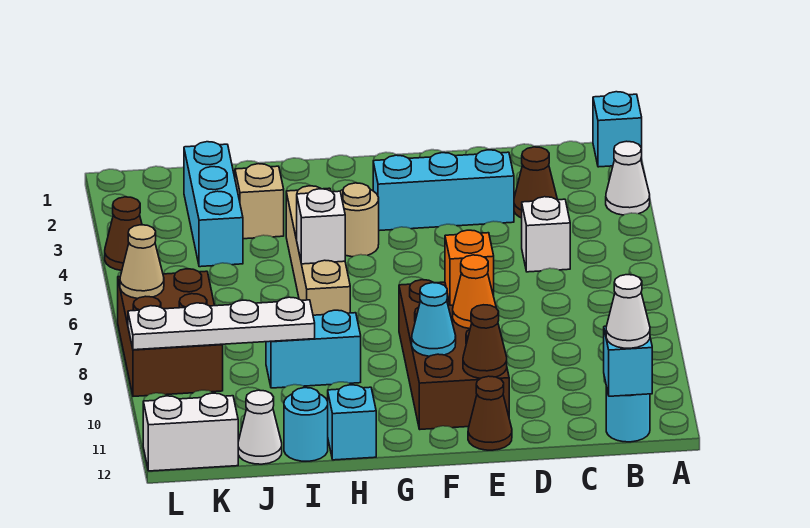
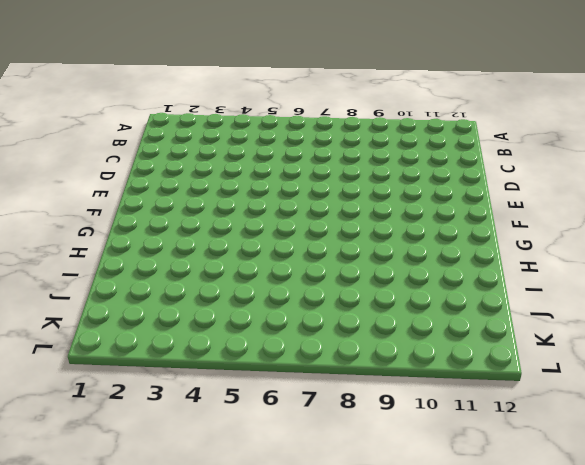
none -> cyan brick A1 level 1
none -> white cone A3 level 1
none -> cyan round brick B12 level 1

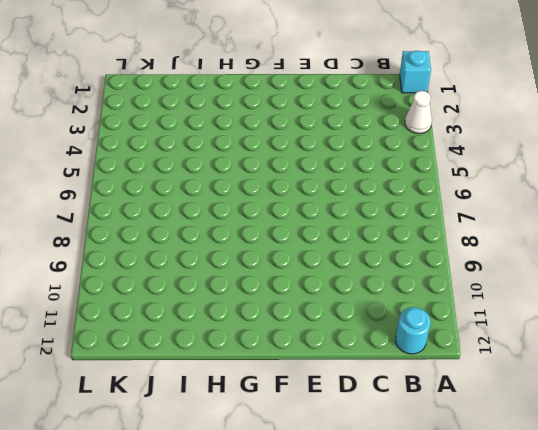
none -> brown cone C3 level 1
none -> white brick C5 level 1
none -> cyan brick D3:F3 level 1

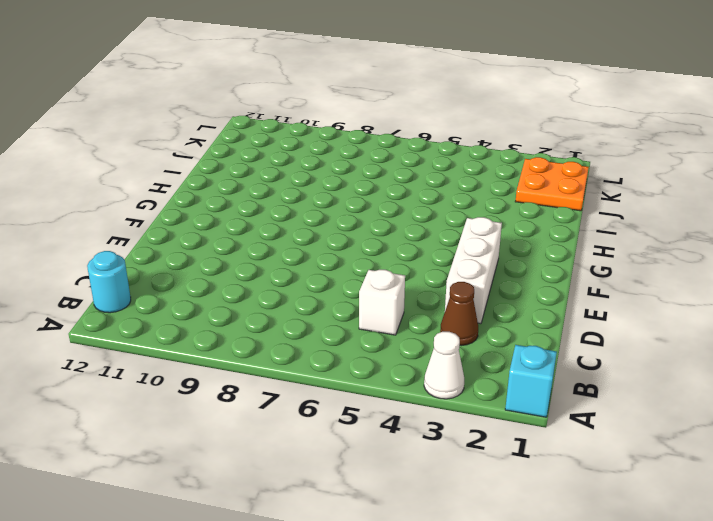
white brick D3:F3 level 1 -> cyan brick D3:F3 level 1
orange plate J1:K2 level 1 -> cyan brick J2:J4 level 1
none -> brown brick E8:F11 level 1
none -> brown cone E12 level 1
none -> tan round brick G4 level 1

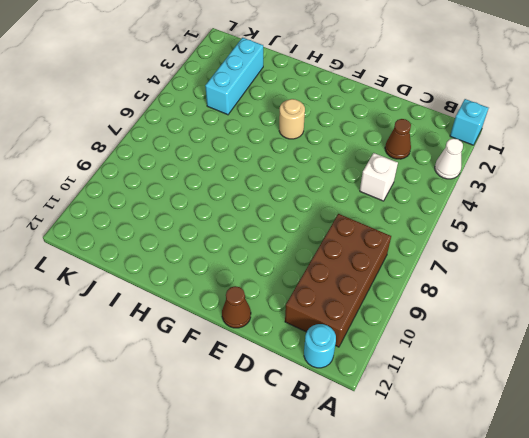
brown brick B8:C11 level 1 -> brown brick E8:F11 level 1
none -> cyan brick D3:F3 level 1
none -> tan brick H4:H7 level 1
none -> cyan brick H9:I9 level 1

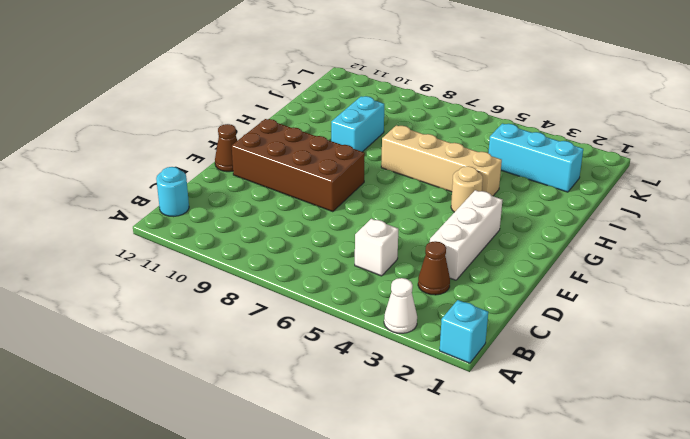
white brick D3:F3 level 1 -> cyan brick D3:F3 level 1
none -> cyan brick H12 level 1
none -> tan brick I3 level 1
none -> cyan round brick I12 level 1

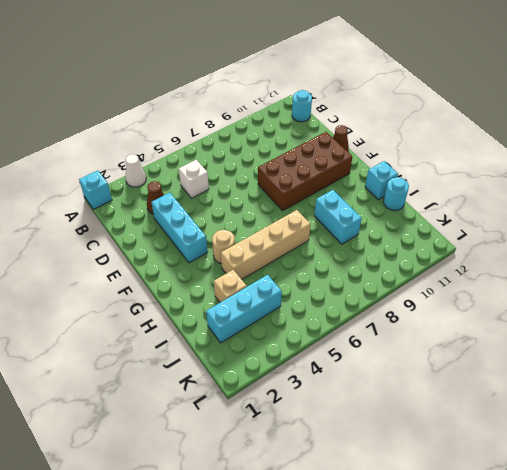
none -> white cone J12 level 1
none -> brown brick K7:L9 level 1
none -> white brick K12:L12 level 1

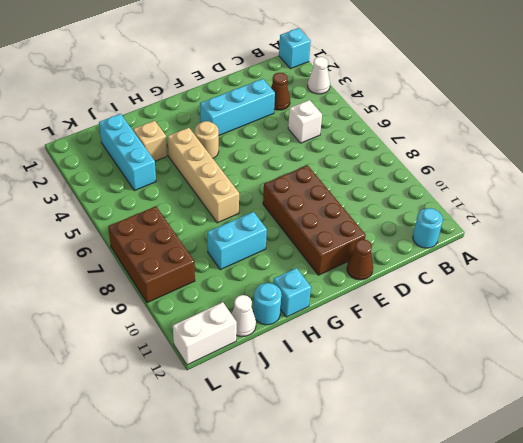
none -> brown cone L4 level 1
none -> cyan brick B12 level 2
none -> orange brick E8 level 2

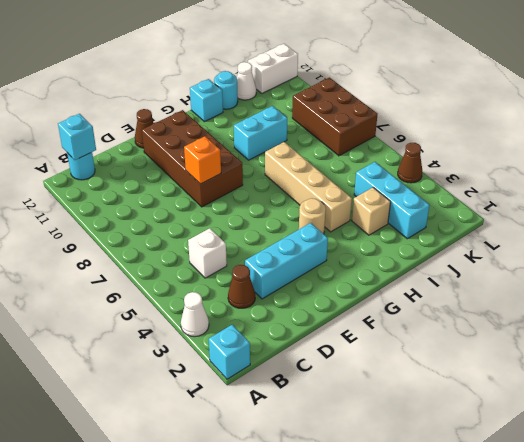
none -> orange cone E9 level 2
none -> brown cone E11 level 2
none -> cyan cone F10 level 2

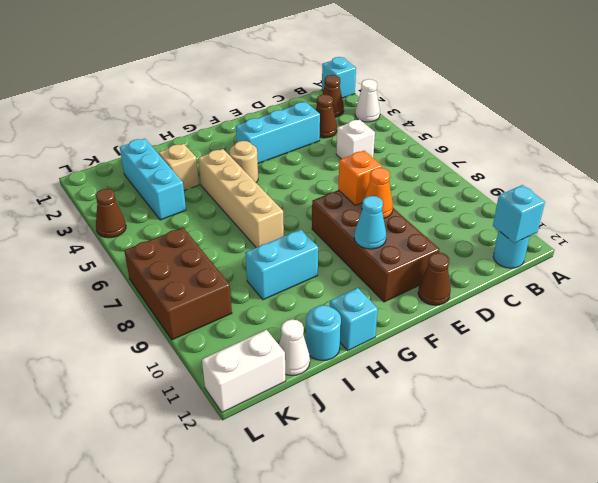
brown cone B2 level 1 -> brown cone E11 level 2
none -> white brick H6 level 2
none -> white plate I9:L9 level 2
none -> tan cone L7 level 2

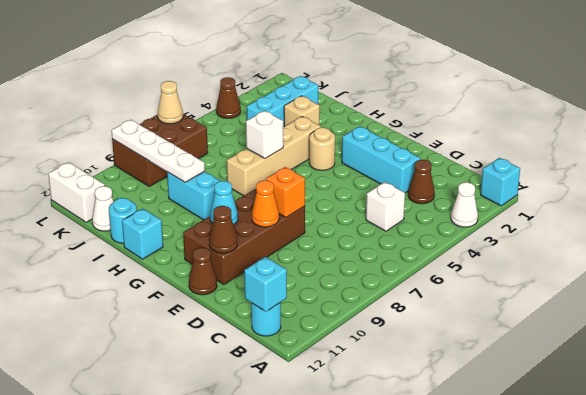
none -> white cone B12 level 3

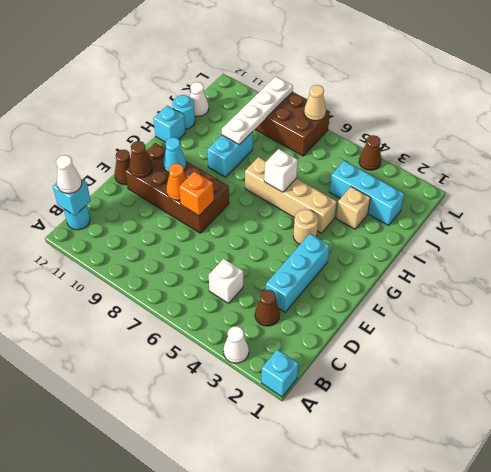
none -> white brick K12:L12 level 1

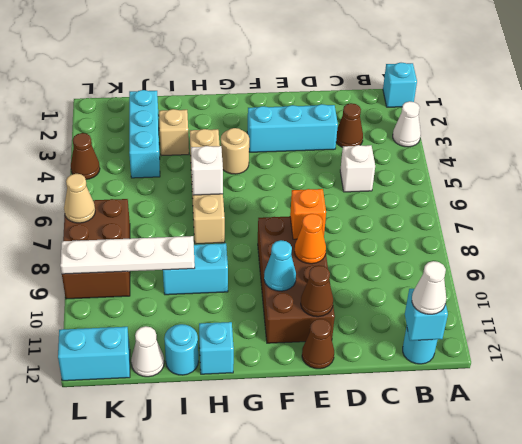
cyan brick K12:L12 level 1 -> white brick K12:L12 level 1

